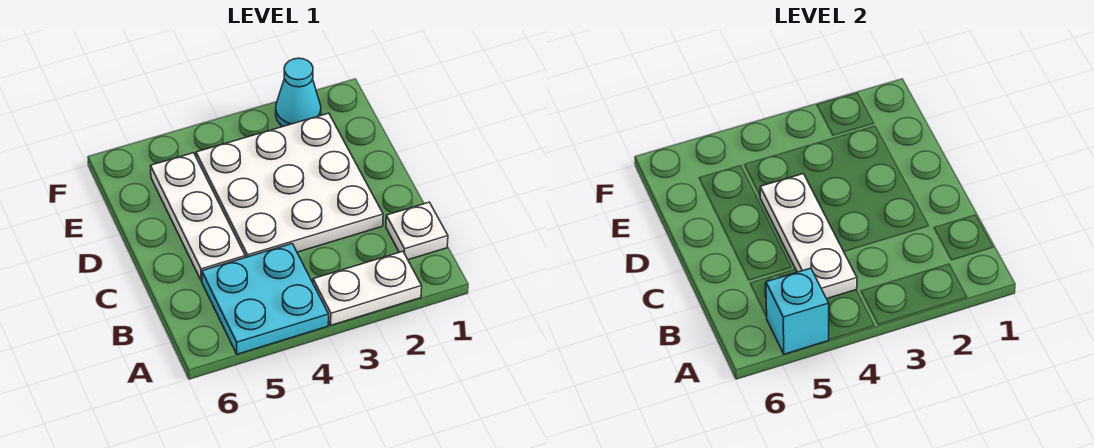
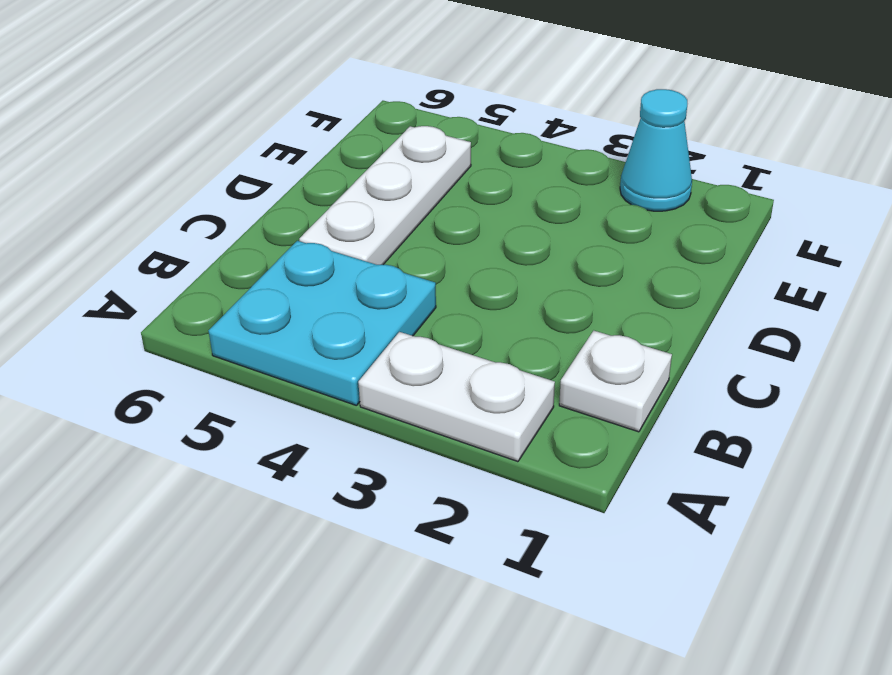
none -> white plate C2:E4 level 1
none -> cyan brick A5 level 2

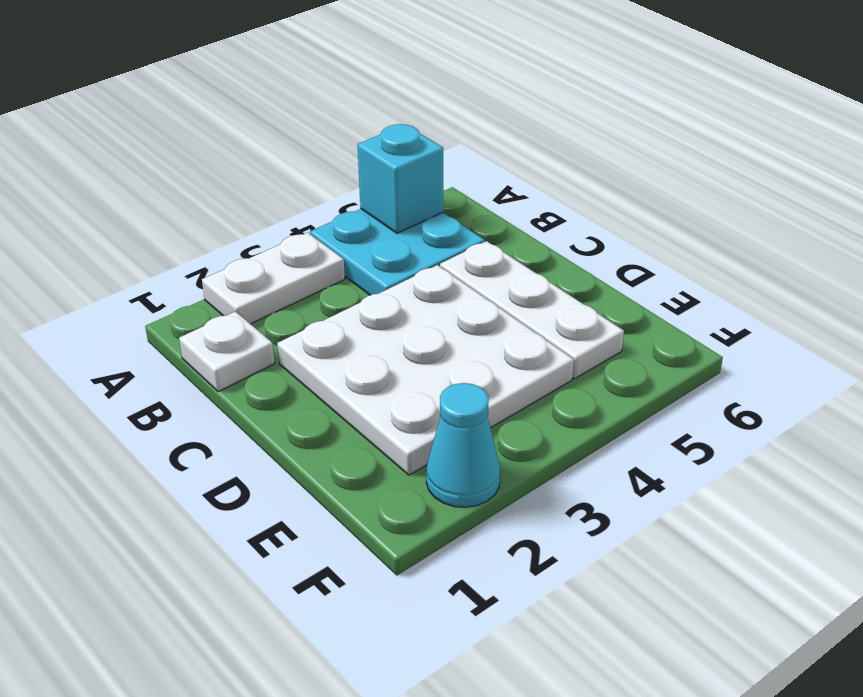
none -> white plate B4:D4 level 2

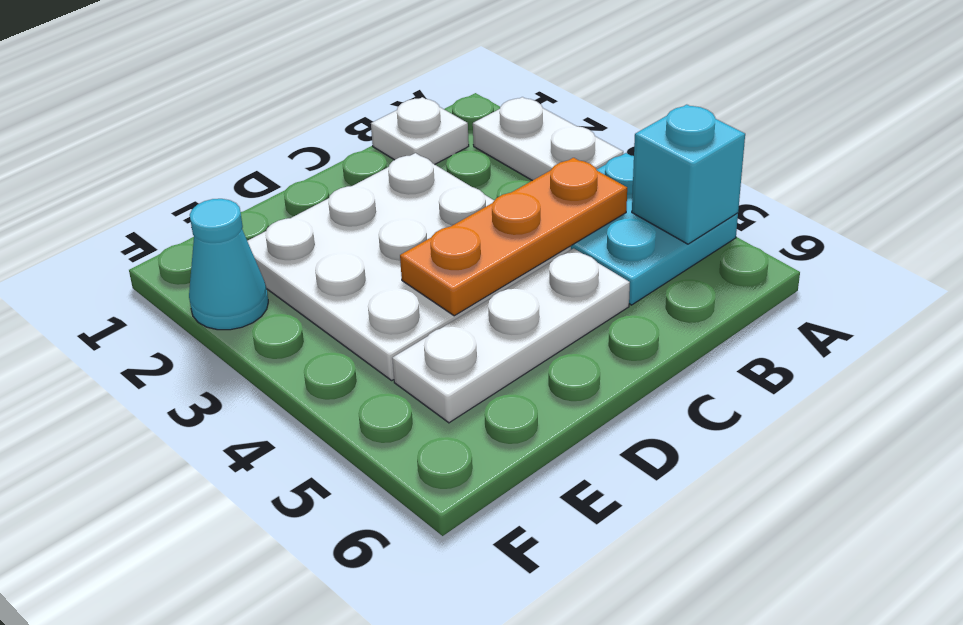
orange plate B4:D4 level 2 -> white plate B4:D4 level 2

